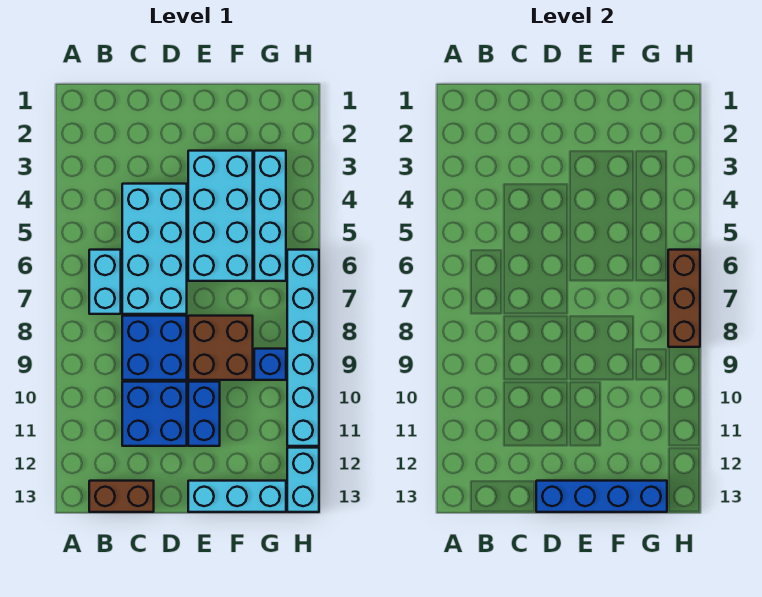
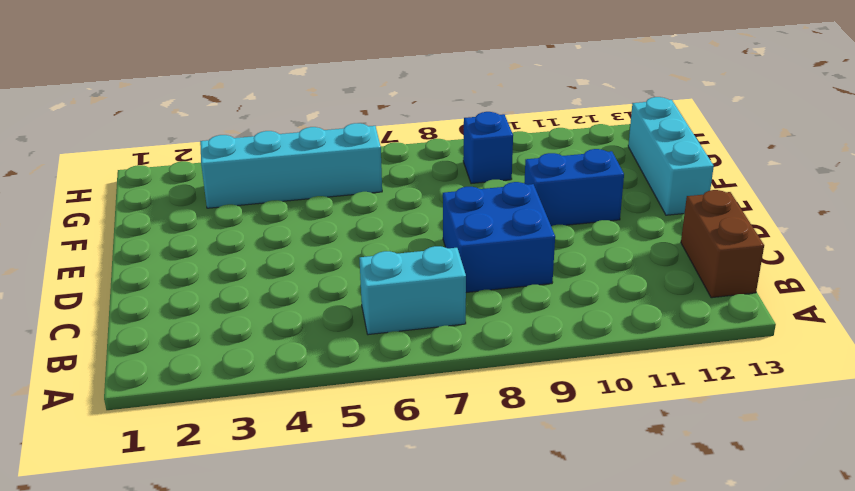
none -> cyan brick C4:D7 level 1
none -> blue brick C10:D11 level 1
none -> cyan brick E3:F6 level 1

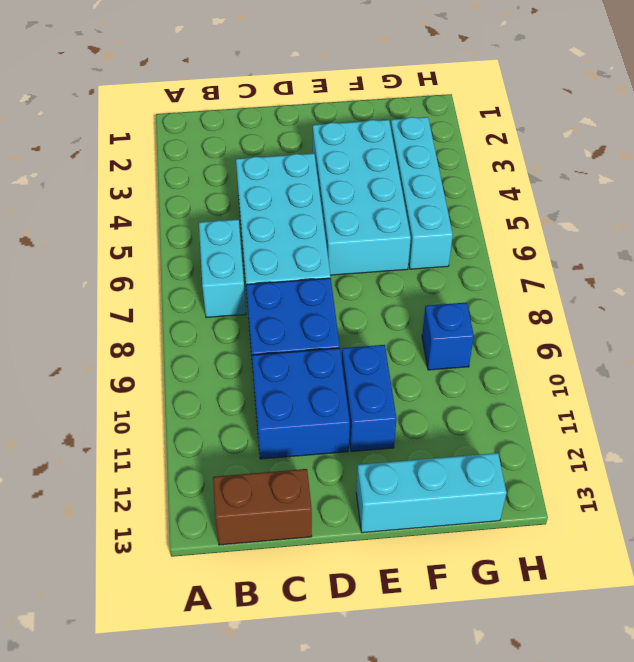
none -> brown brick E8:F9 level 1
none -> cyan brick H6:H11 level 1
none -> cyan brick H12:H13 level 1

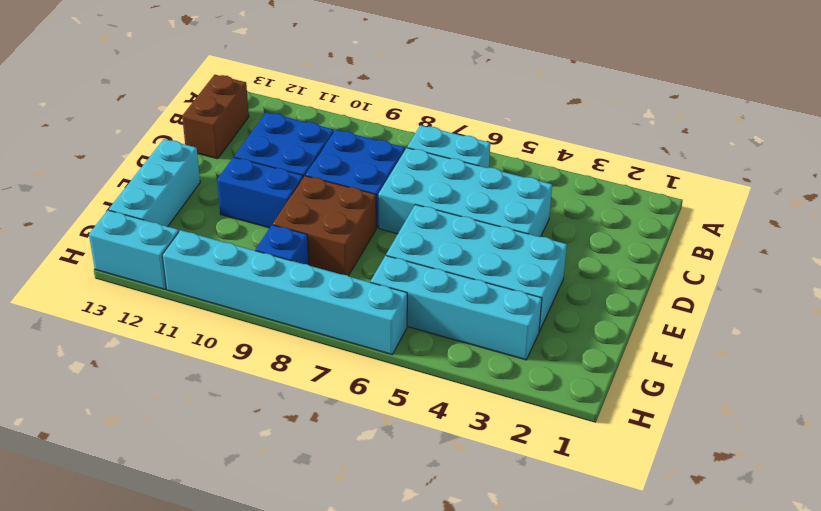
none -> blue brick D13:G13 level 2
none -> brown brick H6:H8 level 2

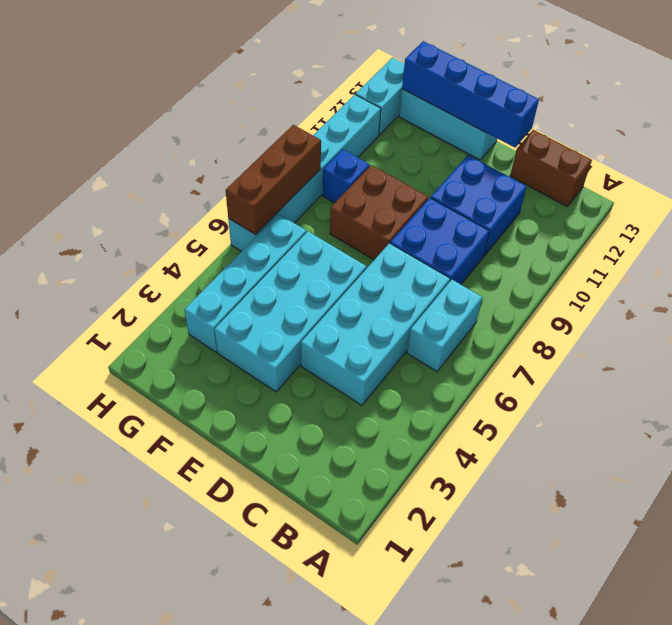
none -> blue brick E10:E11 level 1

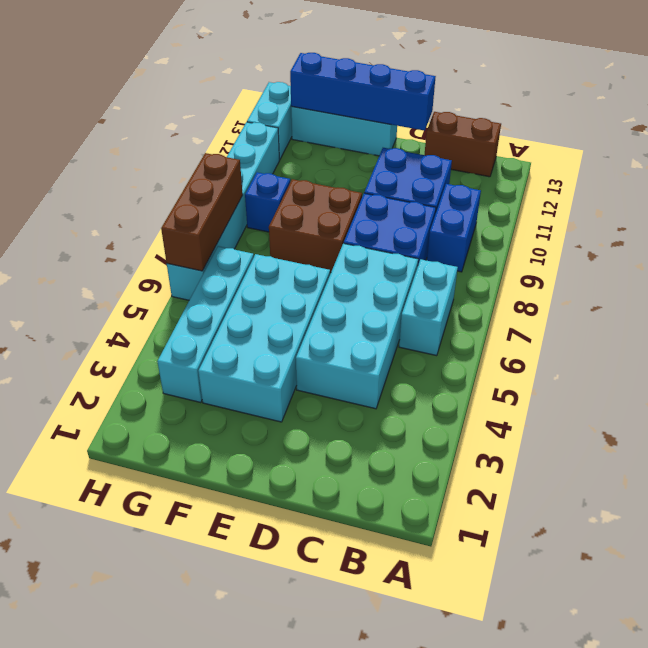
blue brick B9:B10 level 1 -> blue brick E10:E11 level 1

